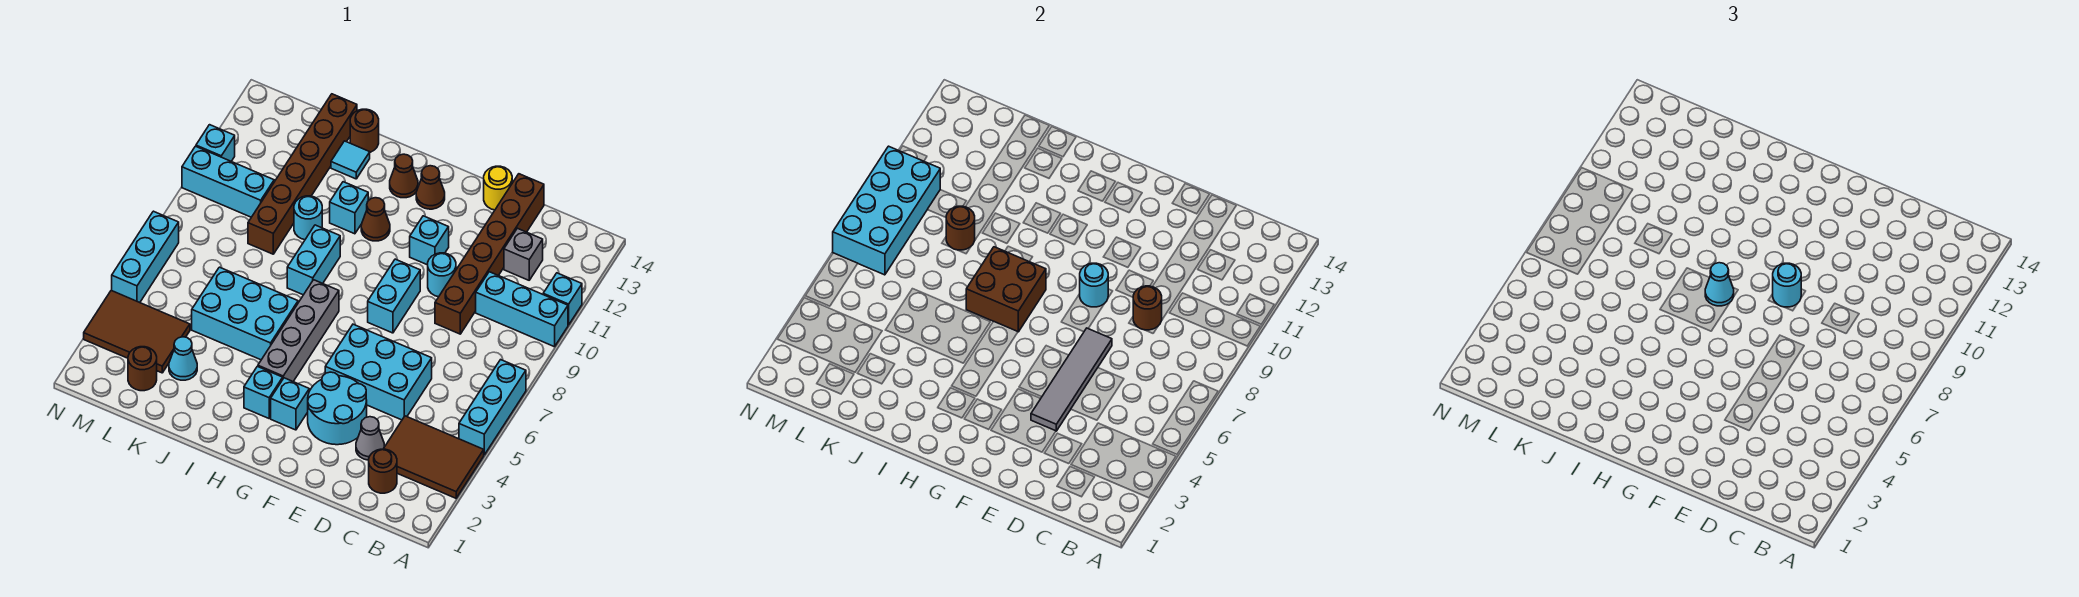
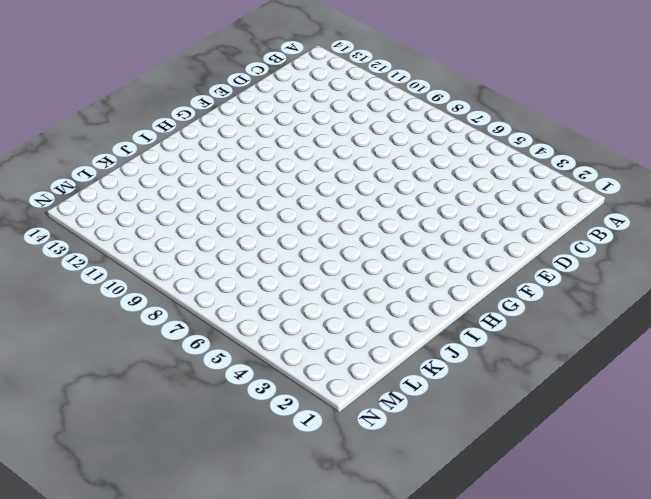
none -> brown tile A3:C4 level 1
none -> cyan brick A5:A7 level 1
none -> cyan brick A10:C10 level 1
none -> cyan brick A11 level 1

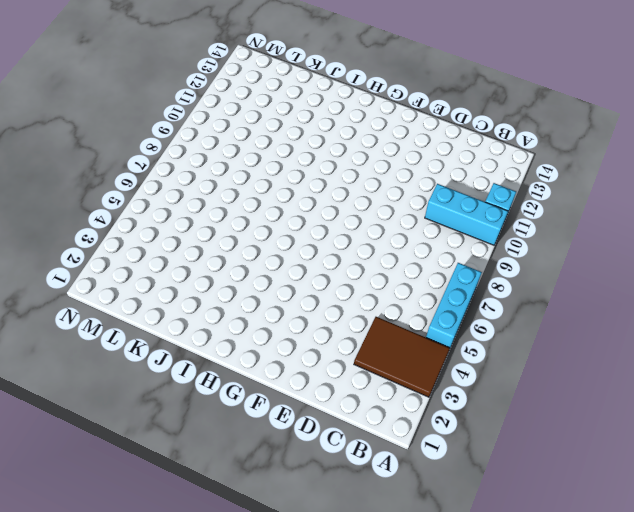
none -> brown round brick C2 level 1
none -> grey brick C12 level 1
none -> grey cone D3 level 1
none -> cyan brick D5:F6 level 1

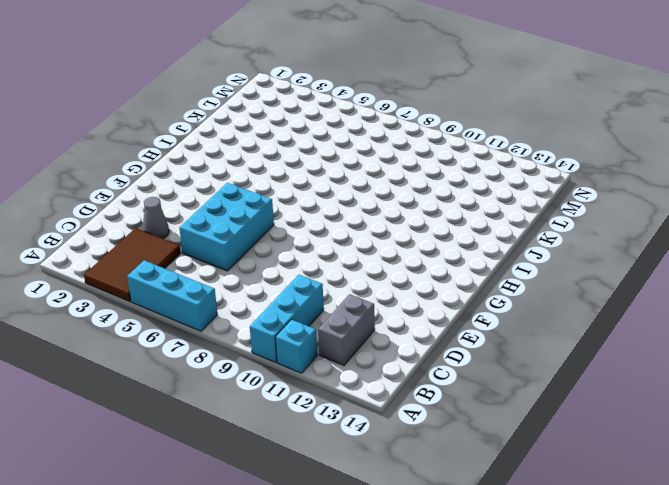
grey brick B12:C12 level 1 -> grey brick C12 level 1
none -> brown round brick C2 level 1
none -> brown brick D9:D14 level 1
none -> cyan round brick E3:F4 level 1
none -> cyan round brick E10 level 1

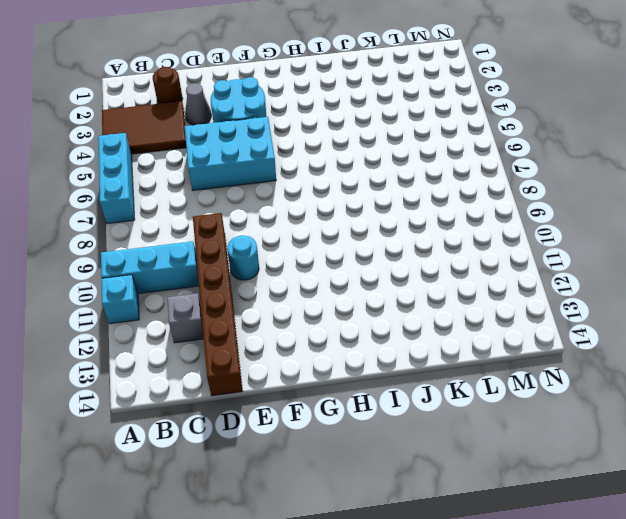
none -> yellow round brick E14 level 1
none -> cyan brick F8:F9 level 1
none -> cyan brick F11 level 1
none -> cyan brick G3 level 1

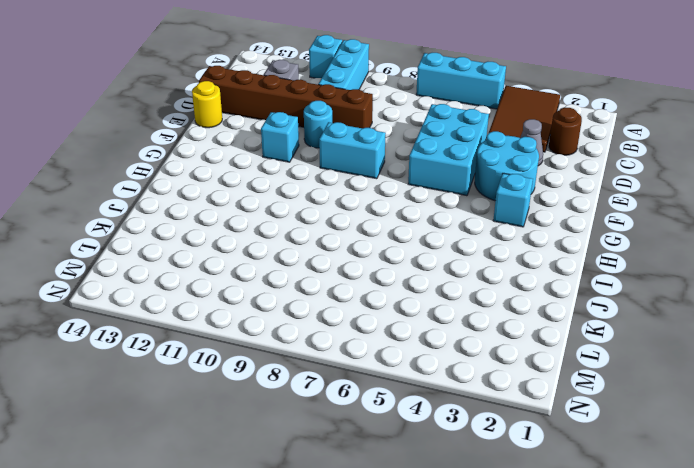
none -> brown cone G13 level 1
none -> cyan brick H3 level 1
none -> grey brick H4:H7 level 1
none -> brown cone H11 level 1

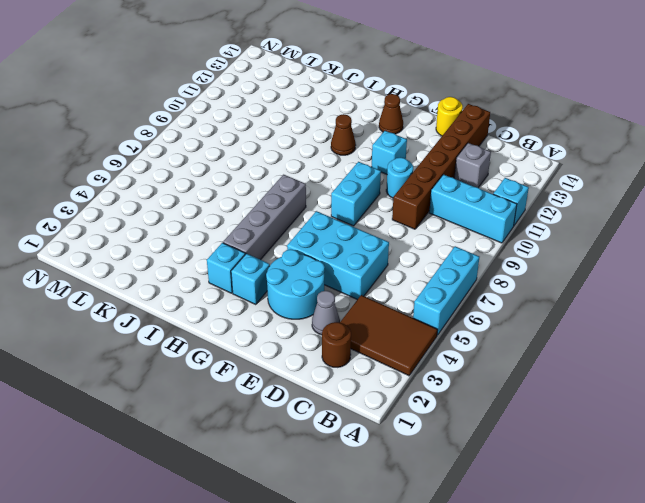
none -> brown cone H13 level 1
none -> cyan brick I5:K6 level 1
none -> cyan brick I8:I9 level 1
none -> cyan brick I11 level 1

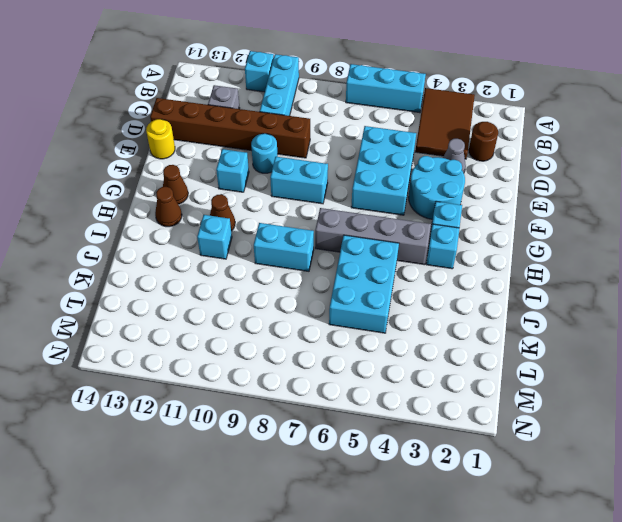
none -> cyan round brick J10 level 1
none -> cyan tile J13 level 1
none -> brown round brick J14 level 1
none -> cyan cone K3 level 1

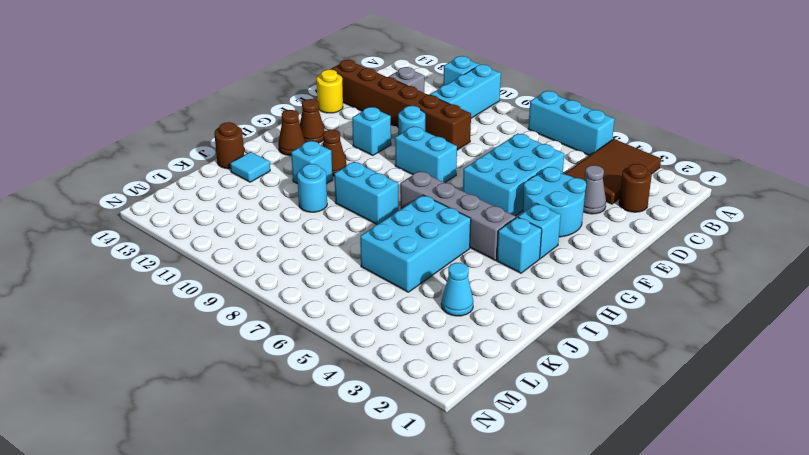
none -> brown brick K9:K14 level 1
none -> brown round brick L2 level 1
none -> brown tile L3:N4 level 1
none -> cyan brick L10:N10 level 1

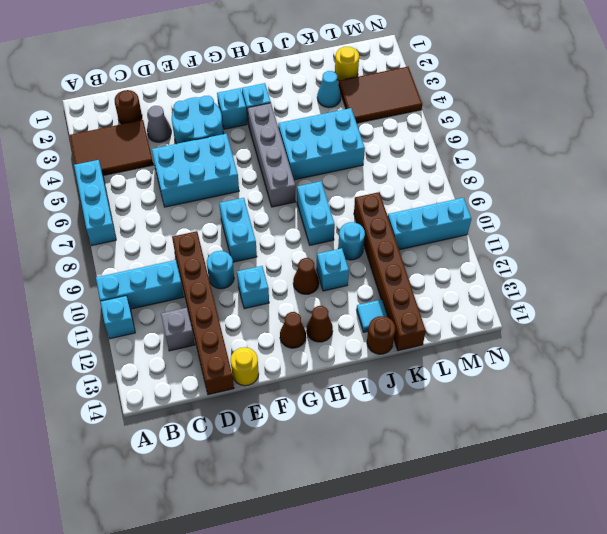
yellow round brick L2 level 1 -> brown round brick L2 level 1
none -> cyan brick N5:N7 level 1
none -> cyan brick N11 level 1
none -> brown round brick D9 level 2
none -> grey tile E4:E7 level 2

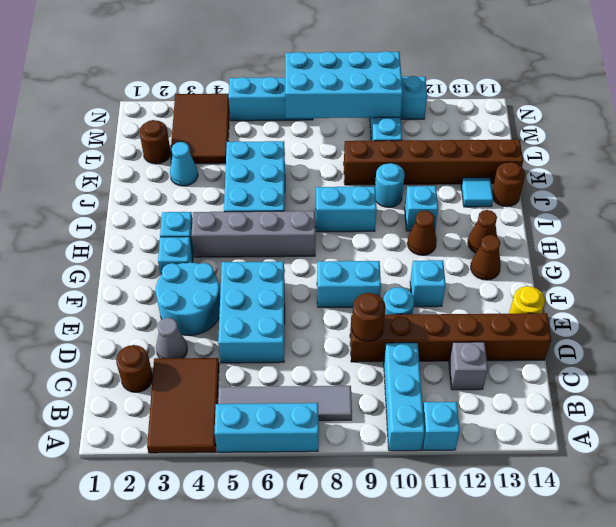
grey tile B5:B8 level 1 -> grey tile E4:E7 level 2
none -> cyan round brick F9 level 2
none -> brown brick H7:I8 level 2
none -> brown round brick K9 level 2
none -> cyan round brick F9 level 3

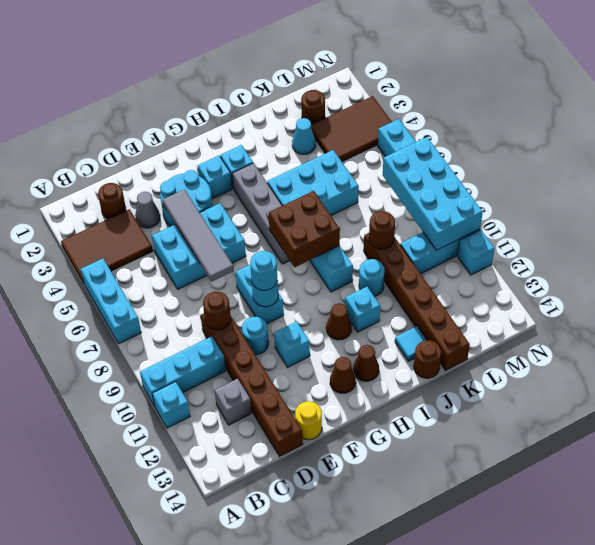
none -> cyan cone H8 level 3

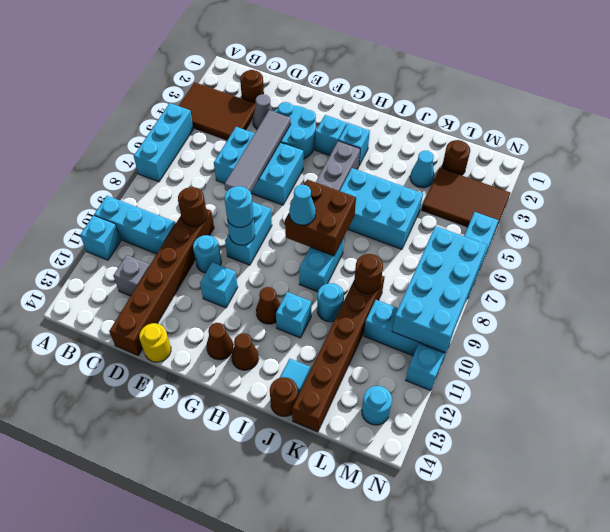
cyan round brick M13 level 1 -> none

